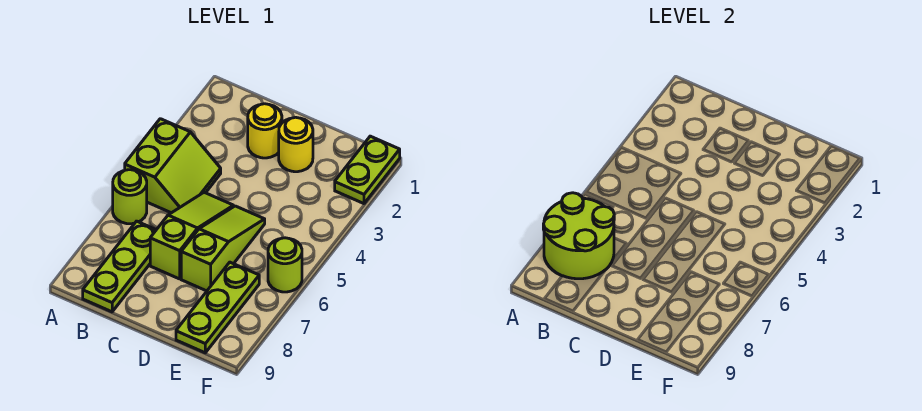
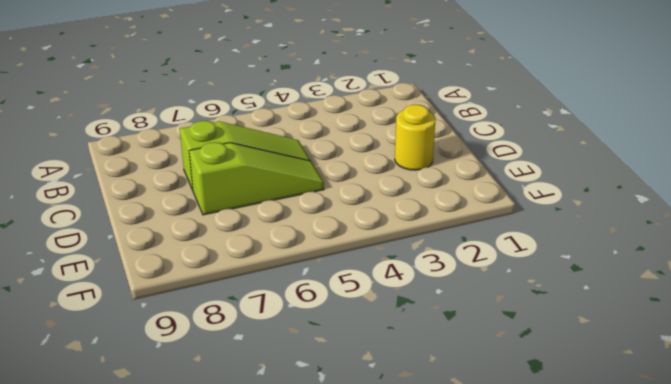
none -> lime slope A4:B5 level 1 top A
none -> lime round brick A6 level 1

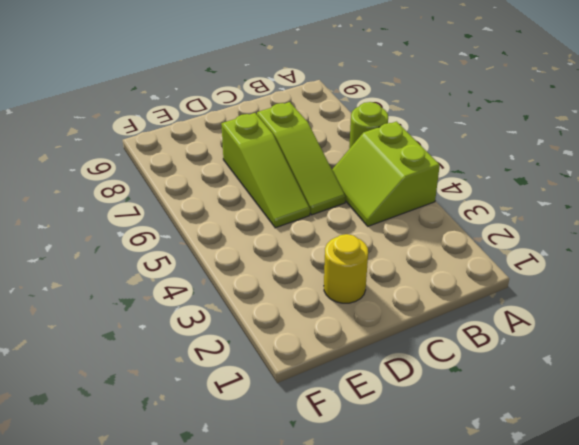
none -> lime plate B7:B9 level 1
none -> yellow round brick C2 level 1

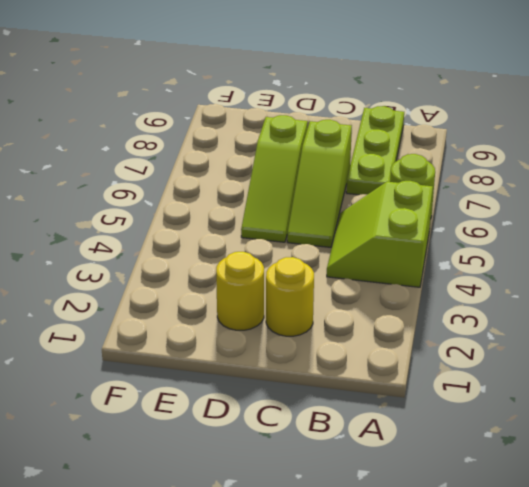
none -> lime plate E7:E9 level 1
none -> lime plate F1:F2 level 1

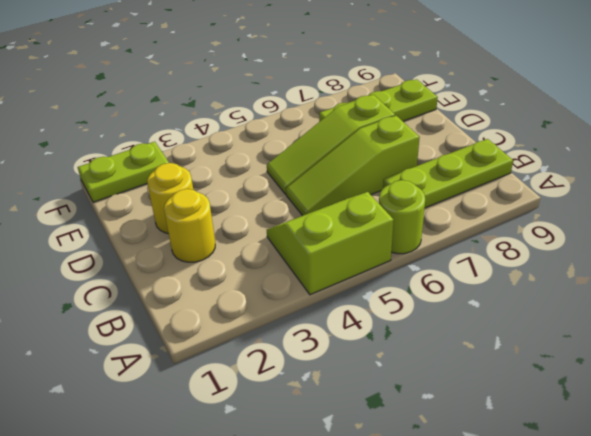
none -> lime round brick F6 level 1
none -> lime round brick A7:B8 level 2

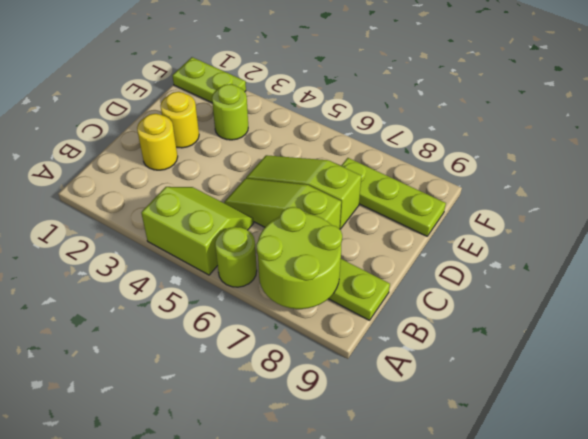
lime round brick E3 level 1 -> lime round brick F6 level 1

